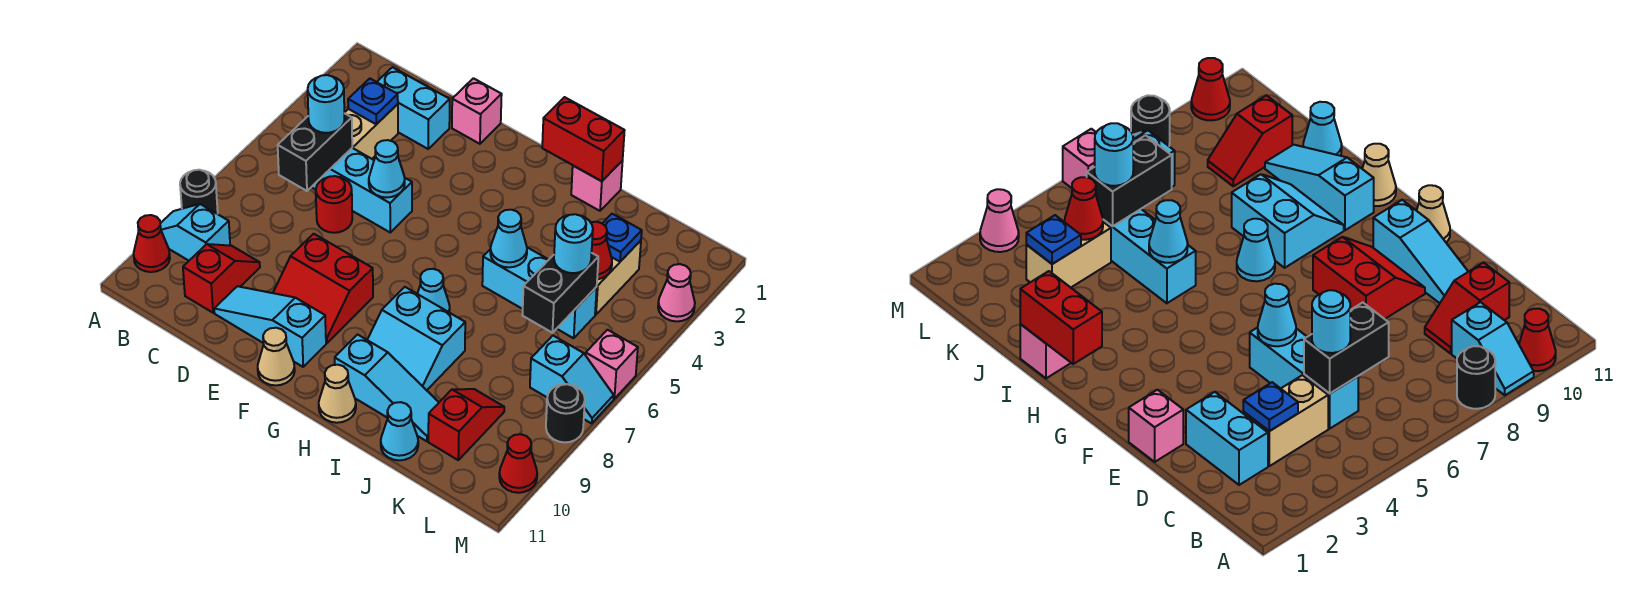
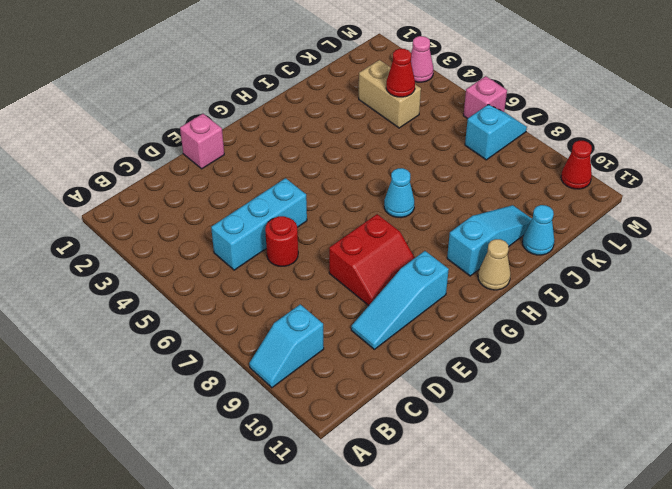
none -> black round brick A8 level 1
none -> red cone A10 level 1
none -> cyan brick C2:D2 level 1
none -> tan brick C3:C4 level 1

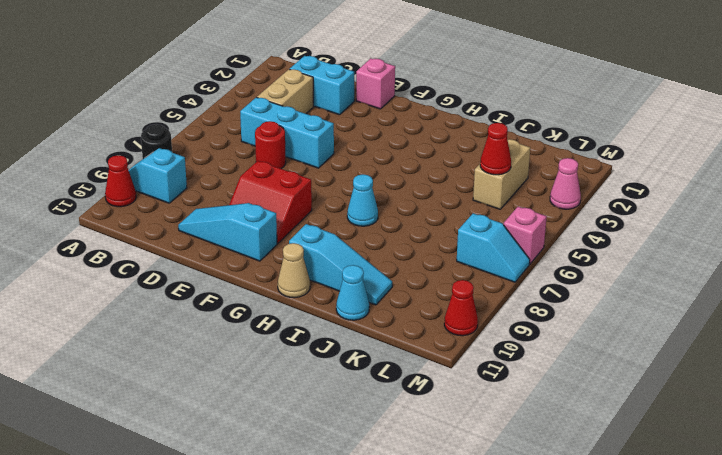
none -> red slope C9:C10 level 1 top 10
none -> tan cone F11 level 1
none -> cyan slope H8:I9 level 1 top 8
none -> pink brick I1 level 1

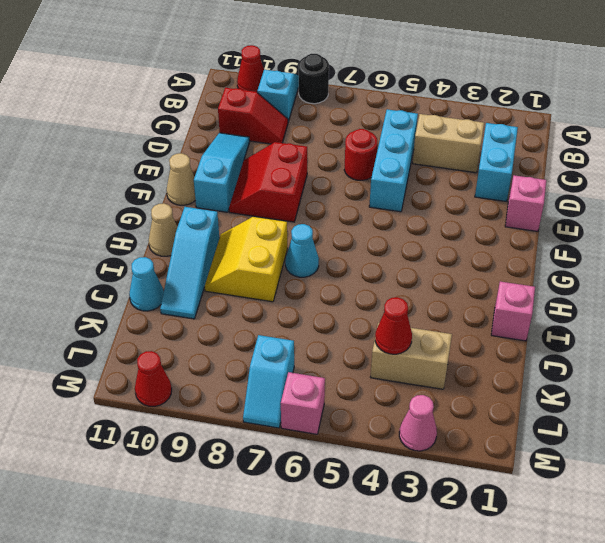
yellow slope H8:I9 level 1 top 8 -> cyan slope H8:I9 level 1 top 8
none -> cyan brick I5:K5 level 1
none -> red slope K9:K10 level 1 top 10
none -> black round brick M8 level 1
none -> blue plate C3 level 2

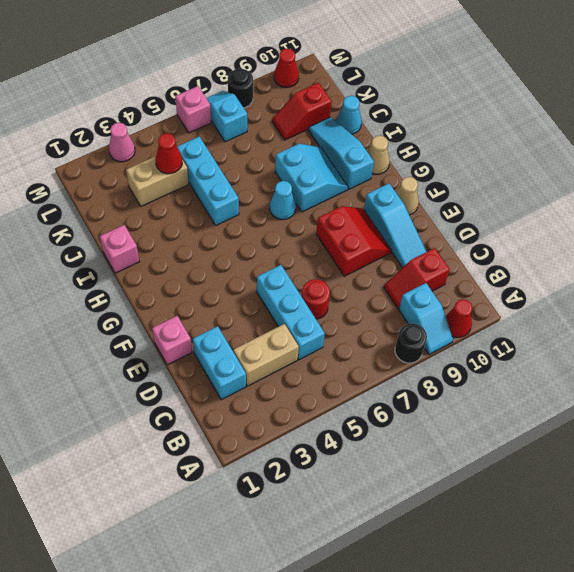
none -> blue plate C3 level 2
none -> black brick C5:C6 level 2
none -> cyan cone E5 level 2
none -> red brick H1:I1 level 2

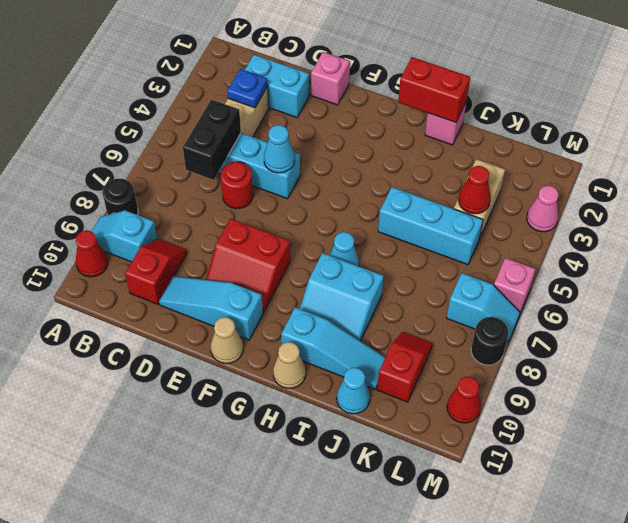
none -> cyan cone I5 level 2
none -> blue plate K3 level 2
none -> black brick K5:K6 level 2
none -> cyan round brick C5 level 3

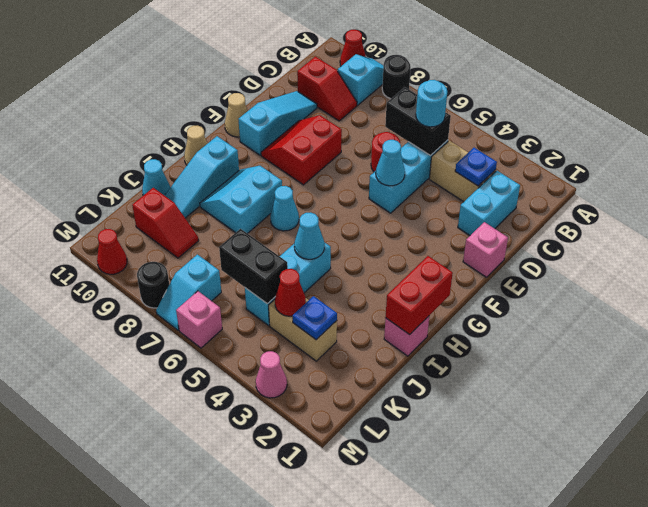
none -> cyan round brick K5 level 3

